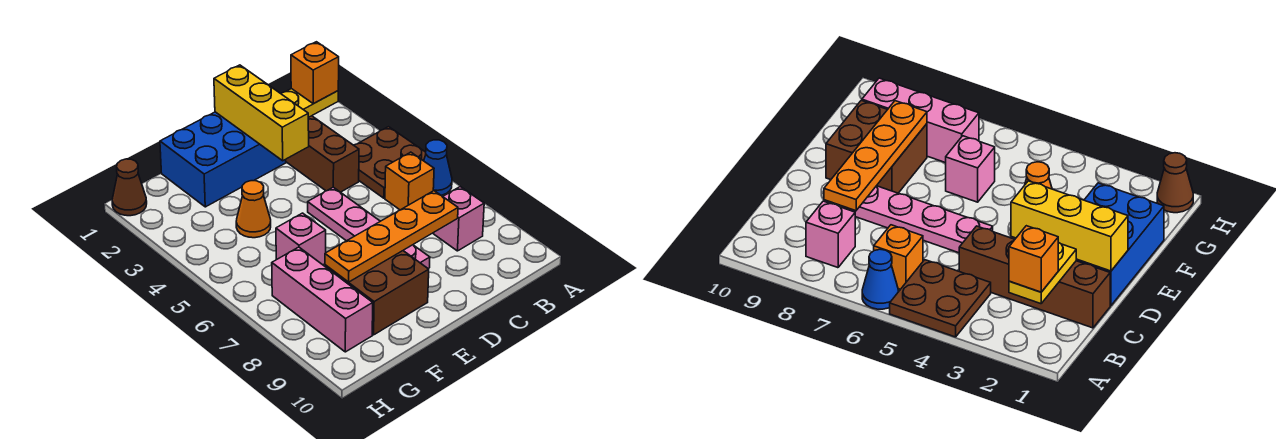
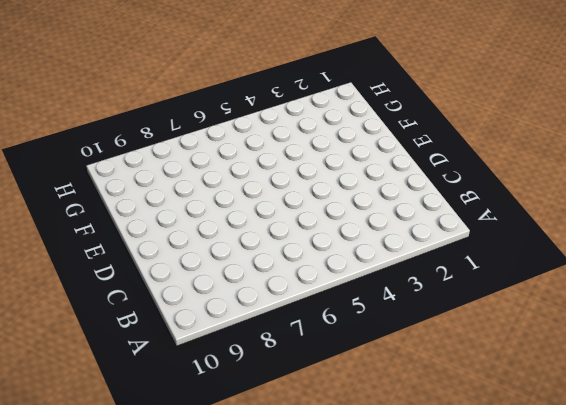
none -> brown plate A4:B5 level 1
none -> blue cone A6 level 1
none -> orange brick B6 level 1

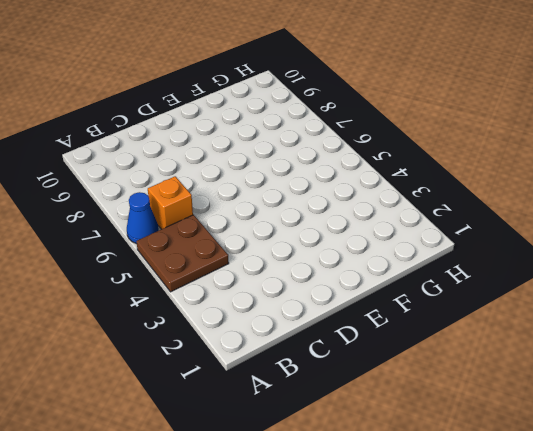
none -> pink brick B8 level 1
none -> brown brick C1:C4 level 1
none -> blue brick D1:F2 level 1

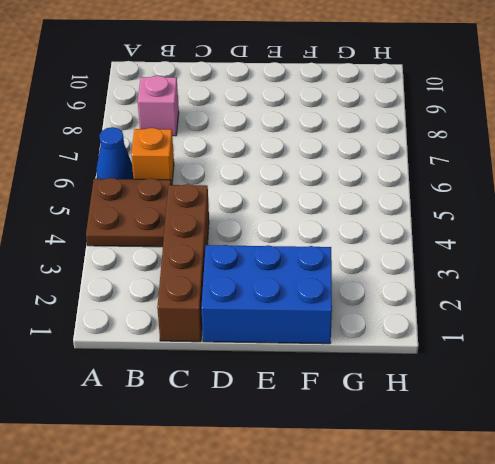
none -> pink plate D5:D8 level 1
none -> brown brick E8:F9 level 1
none -> orange cone F4 level 1

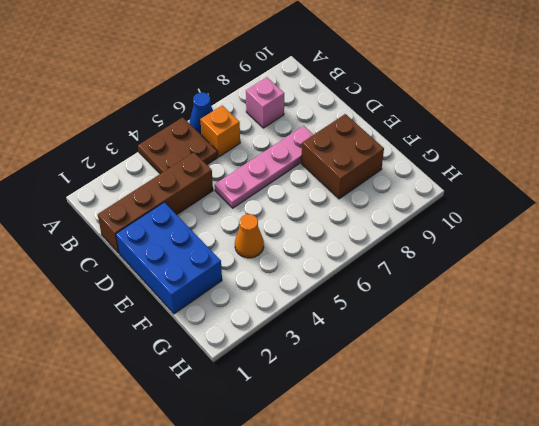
none -> pink brick F6 level 1
none -> pink brick G7:G9 level 1
none -> brown cone H1 level 1

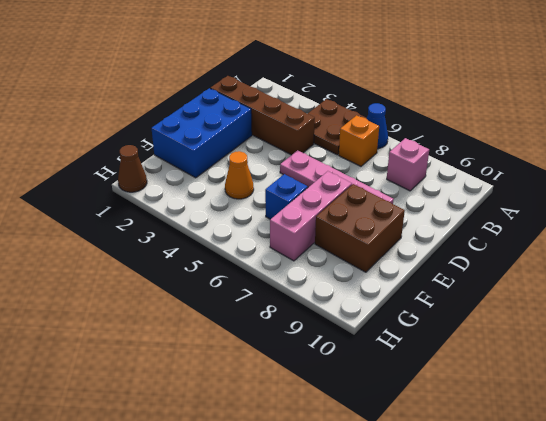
pink brick E7:G7 level 1 -> pink brick G7:G9 level 1
blue brick F6 level 1 -> pink brick F6 level 1
none -> yellow plate B2:C2 level 2
none -> orange plate C8:F8 level 2
none -> yellow brick D1:D3 level 2

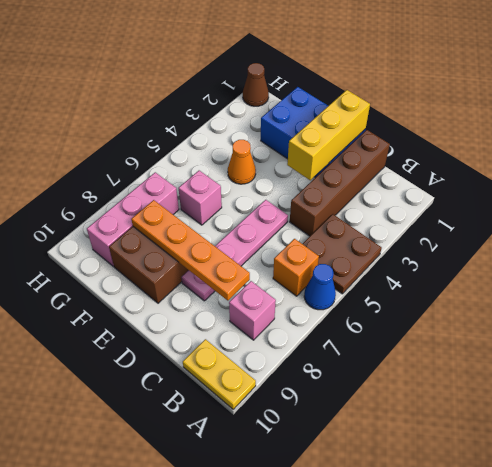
yellow plate A10:B10 level 1 -> yellow plate B2:C2 level 2
none -> orange brick B2 level 3

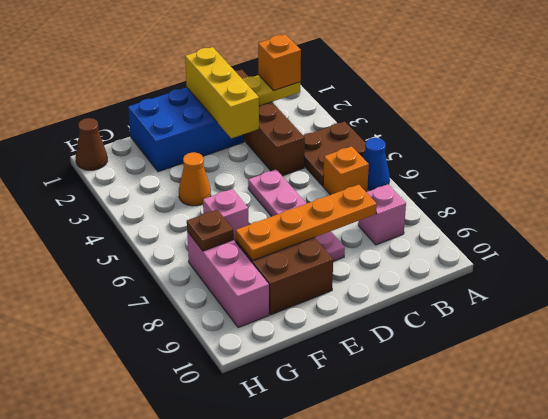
brown plate G7 level 2 -> none

